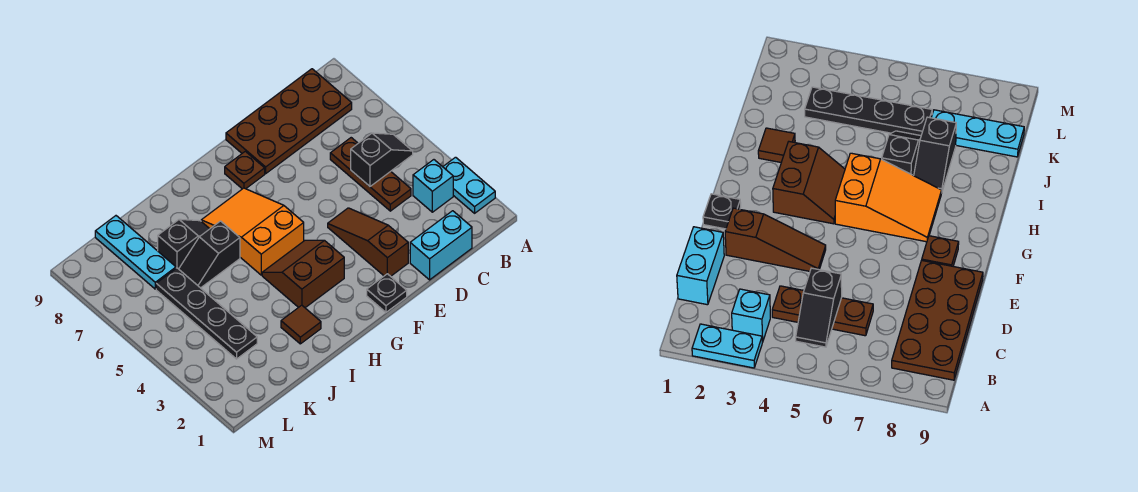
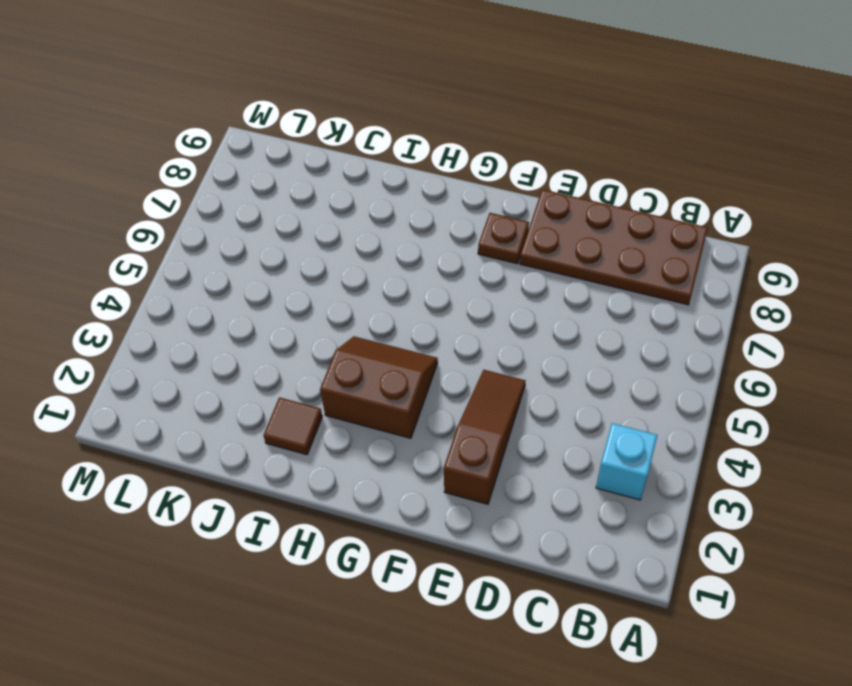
none -> cyan plate A2:A3 level 1
none -> cyan brick C1:D1 level 1
none -> brown plate C4:C6 level 1

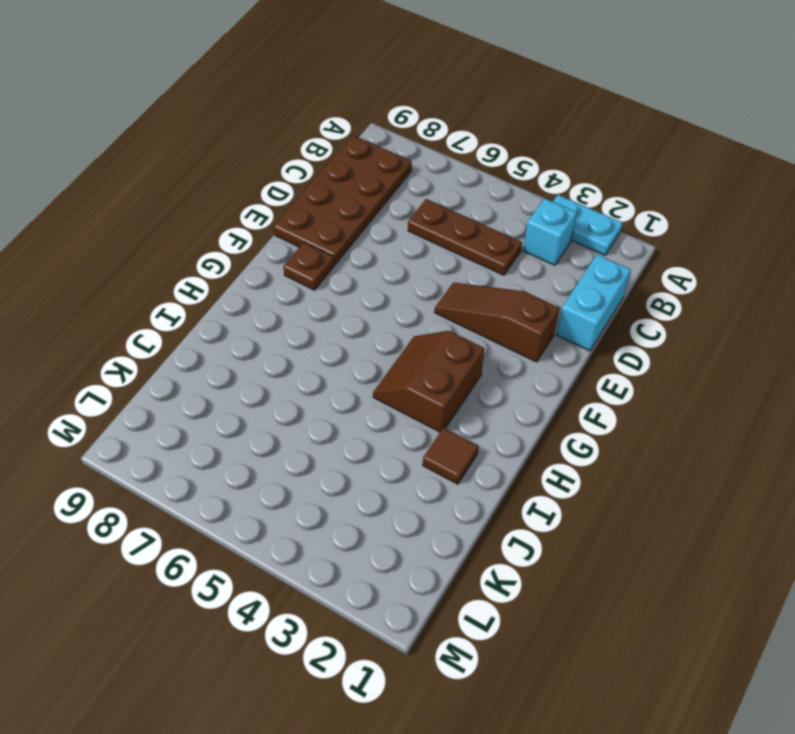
none -> black plate F1 level 1
none -> orange slope G5:H7 level 1 top 5
none -> black slope I6:J6 level 1 top I

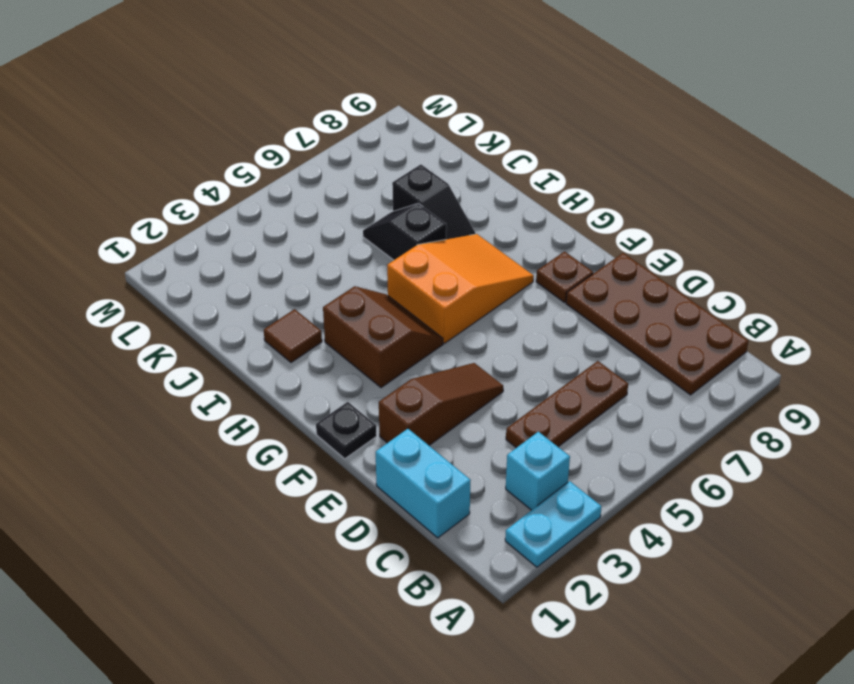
none -> black plate K3:K6 level 1
none -> cyan plate K7:K9 level 1
none -> black slope B5:C5 level 2 top C

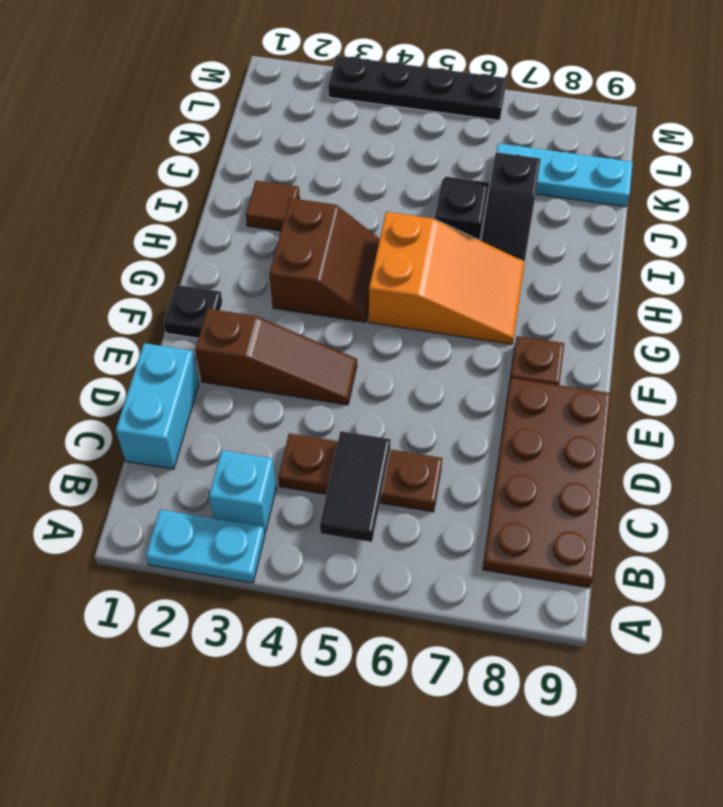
black tile B5:C5 level 2 -> black slope B5:C5 level 2 top C
black plate M3:M6 level 1 -> black plate K3:K6 level 1

